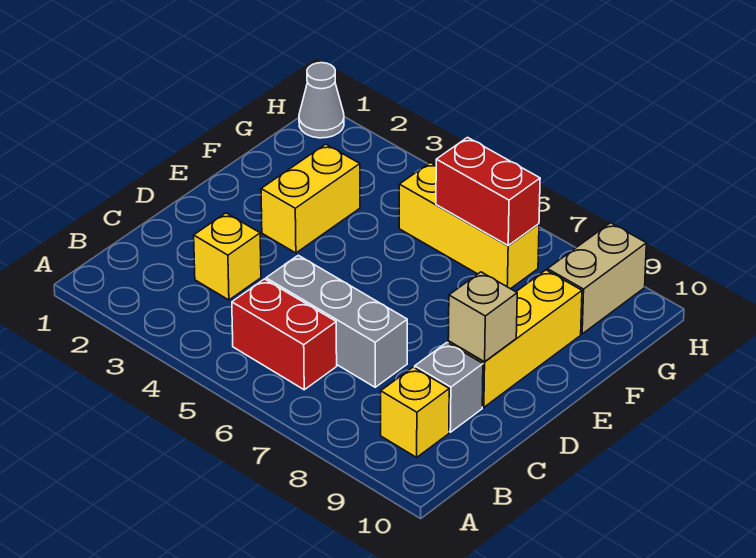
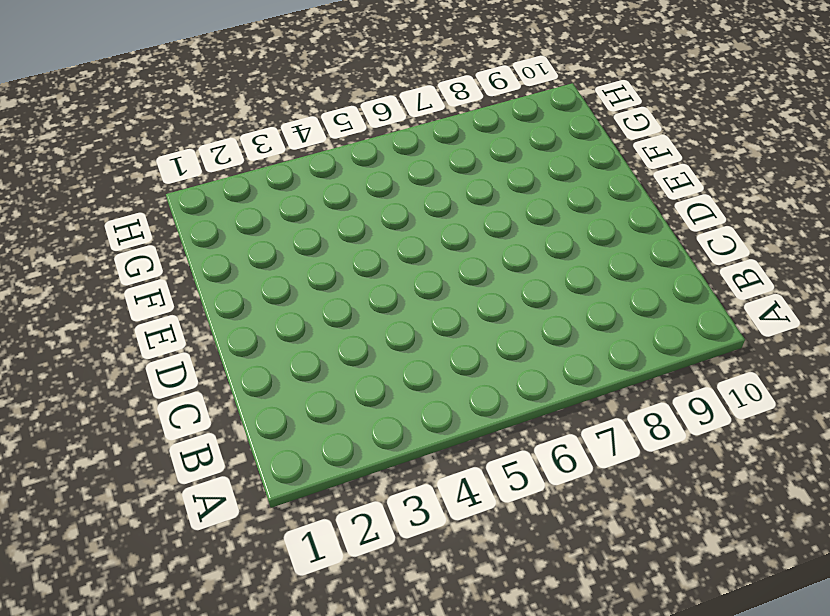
none -> red brick B5:B6 level 1
none -> yellow brick B9 level 1
none -> yellow brick C3 level 1

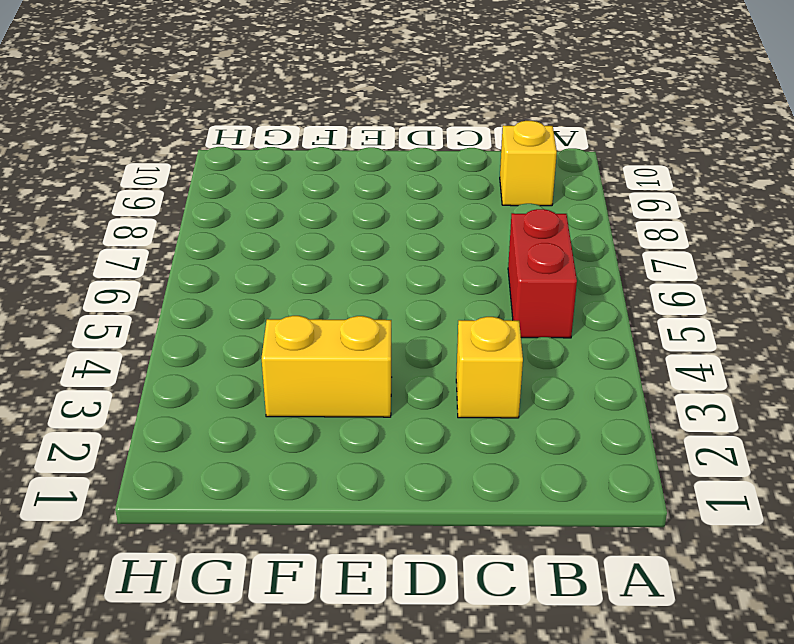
none -> grey brick C5:C7 level 1
none -> grey brick C9 level 1
none -> yellow brick D9:F9 level 1

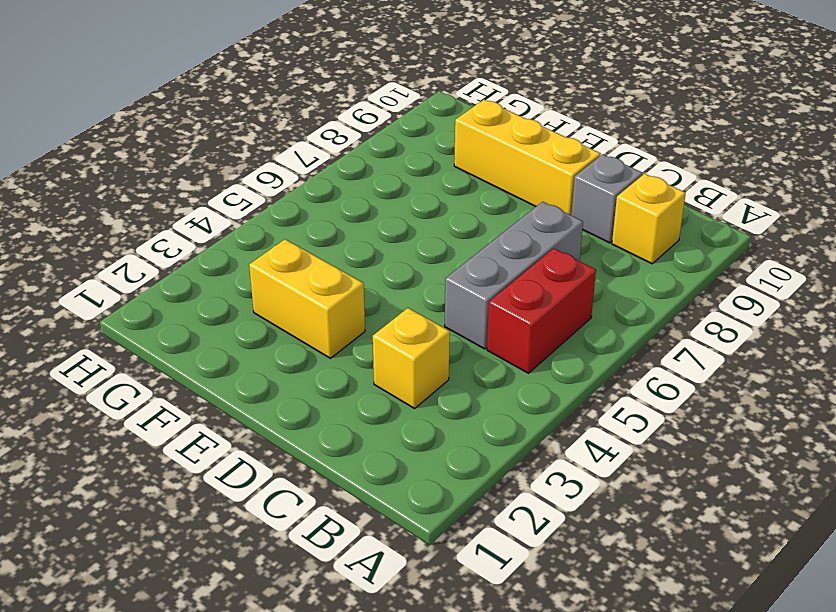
none -> yellow brick G5:G7 level 1
none -> tan brick G9:H9 level 1
none -> grey cone H1 level 1

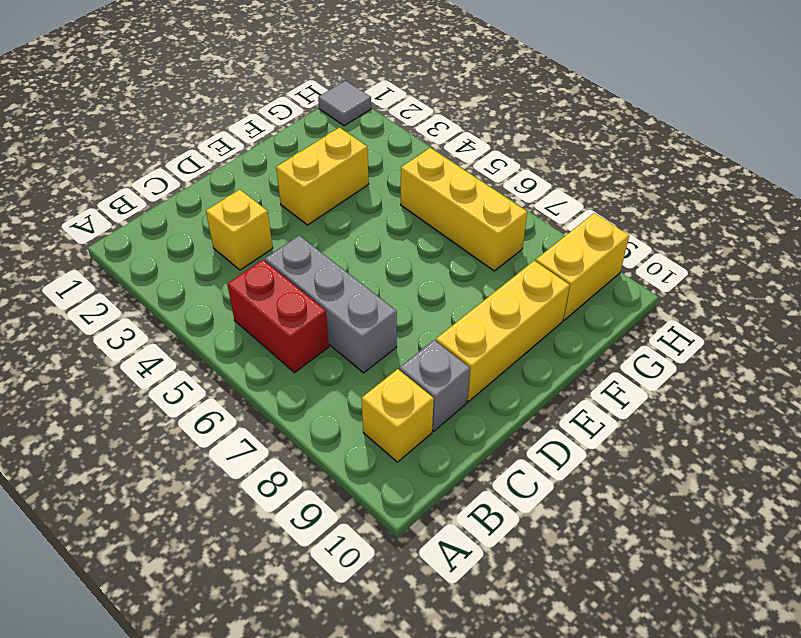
yellow brick G9:H9 level 1 -> tan brick G9:H9 level 1
grey tile H1 level 1 -> grey cone H1 level 1
none -> tan brick D9 level 2
none -> red brick G6:G7 level 2

